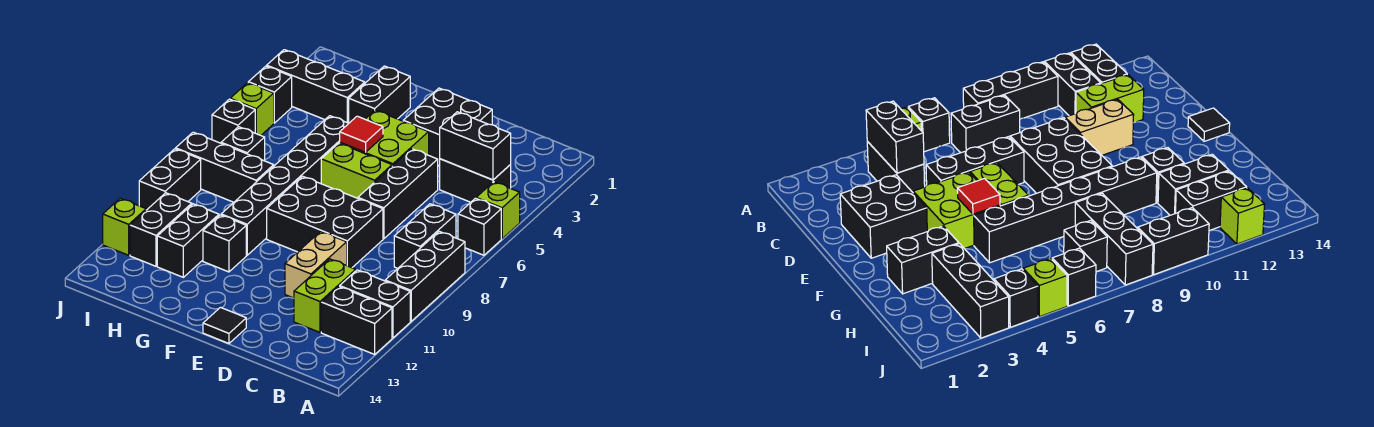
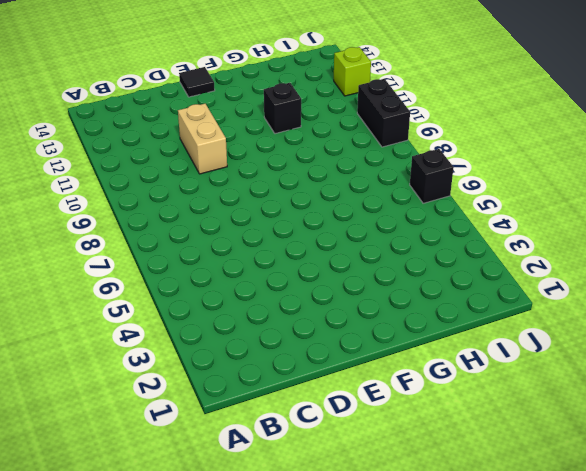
none -> lime brick A5 level 1
none -> black brick A6 level 1
none -> black brick A8:A10 level 1
none -> black brick A11:B11 level 1

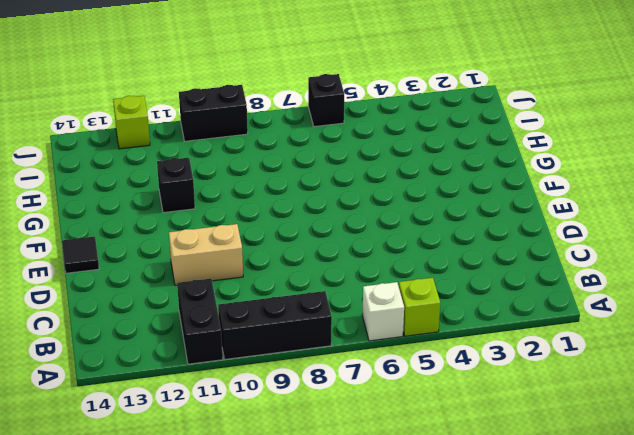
white brick A6 level 1 -> black brick A6 level 1
none -> black brick A12:B12 level 1
none -> black brick B4:C4 level 1
none -> black brick B7:B8 level 1
none -> lime brick C11:C12 level 1

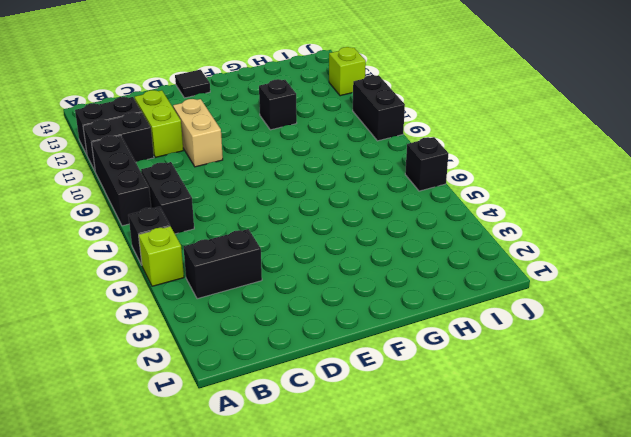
none -> black brick D2:E3 level 1
none -> black brick D5:D7 level 1
none -> black brick D8:F9 level 1
none -> lime brick E4:F5 level 1

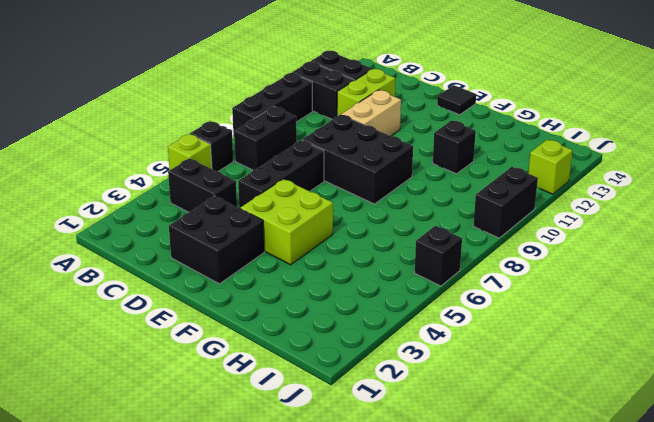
none -> lime brick E6:F6 level 1
none -> black brick G2:G3 level 1
none -> black brick G5:G10 level 1
none -> black brick H3:J3 level 1

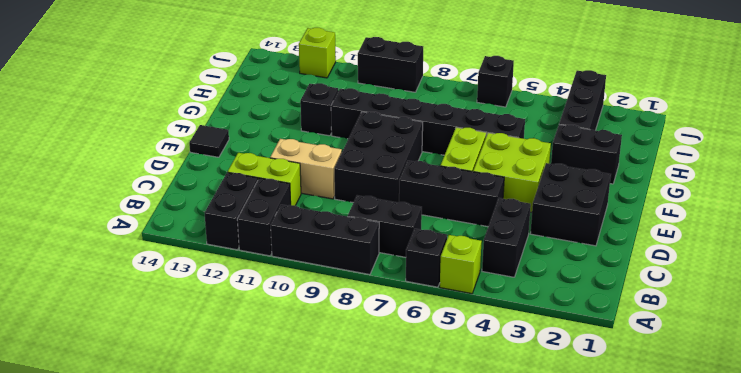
none -> black brick H8:J8 level 1
none -> black brick H11:H12 level 1
none -> black brick I7 level 1
none -> black brick I11:I12 level 1

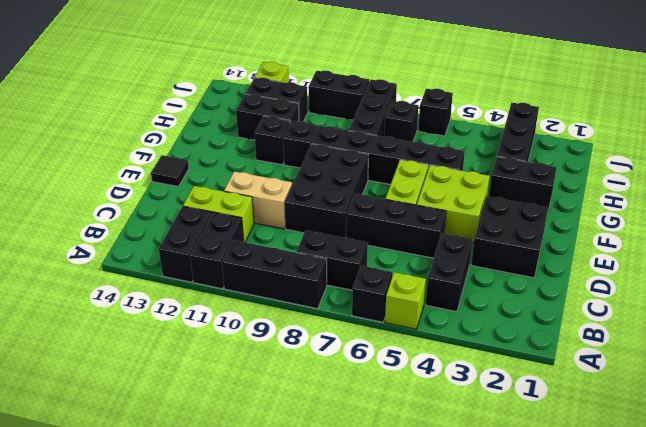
none -> black brick J4 level 1
none -> lime brick J5 level 1
none -> black brick B4:C4 level 2
none -> red tile F5 level 2

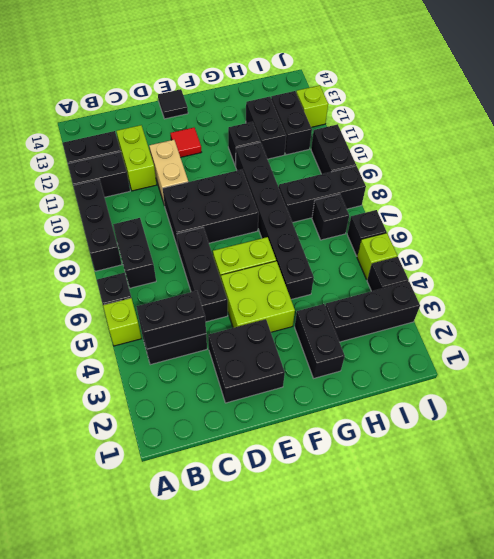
red tile E12 level 1 -> red tile F5 level 2

